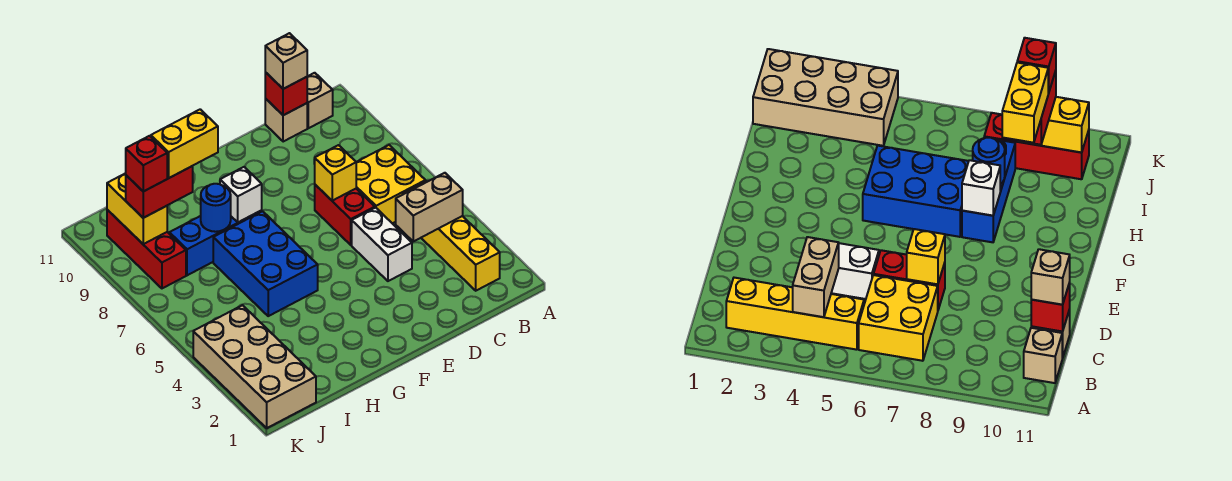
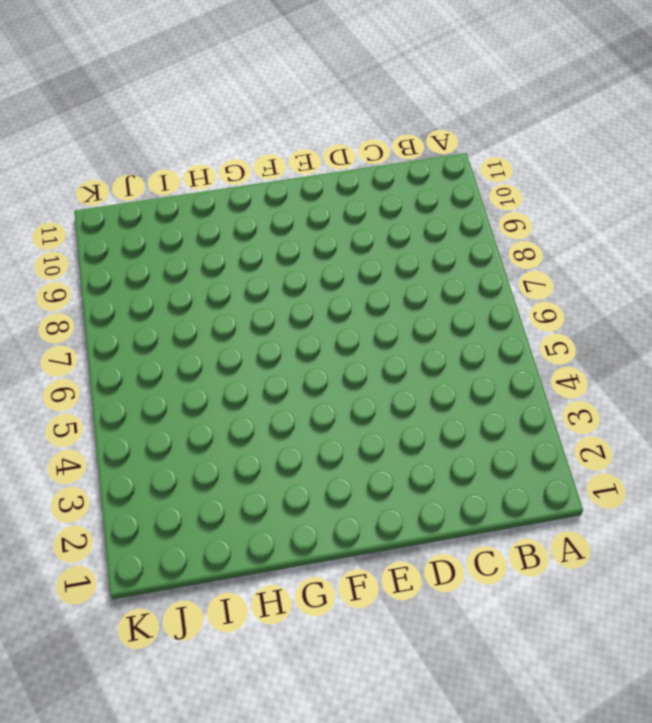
none -> yellow brick B2:B5 level 1
none -> yellow brick B6:C7 level 1
none -> tan brick B11 level 1

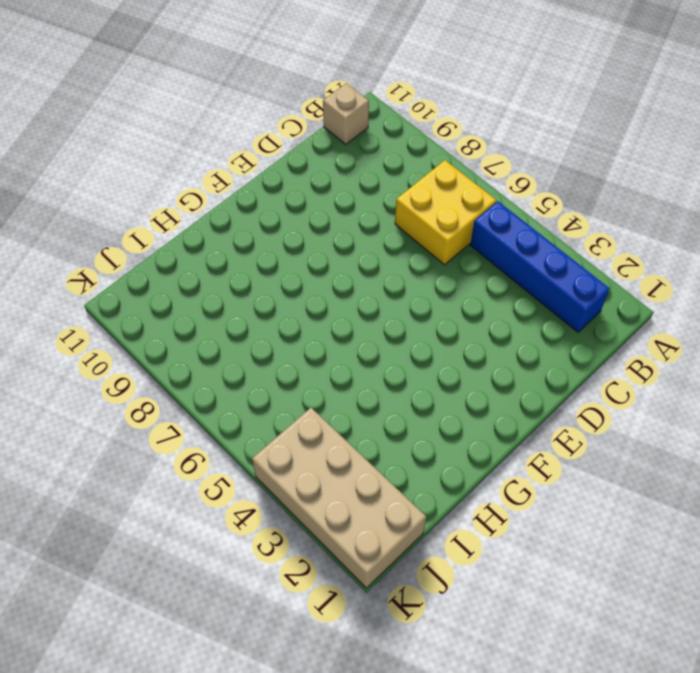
blue brick B2:B5 level 1 -> yellow brick B2:B5 level 1
none -> tan brick C11 level 1
none -> white brick D4:D5 level 1
none -> red brick D6:D7 level 1

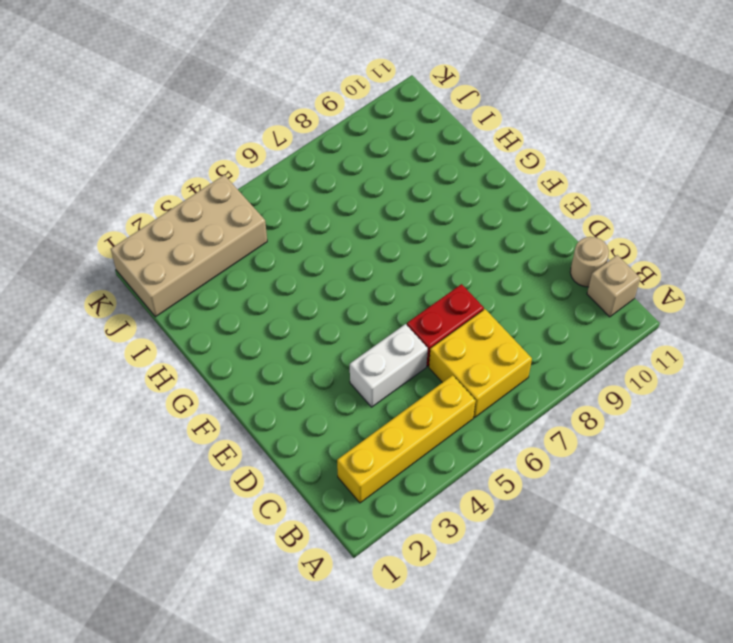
tan round brick C11 level 1 -> tan brick C11 level 1
none -> blue brick G5:H7 level 1
none -> blue brick G8:I8 level 1
none -> red brick J8:J10 level 1

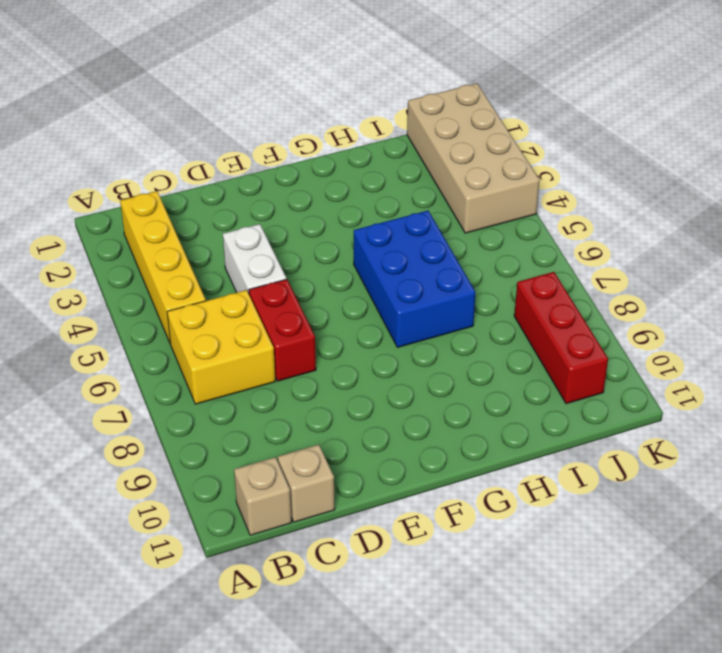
none -> blue brick G8:I8 level 1
none -> tan brick B4:C4 level 2
none -> red brick C11 level 2

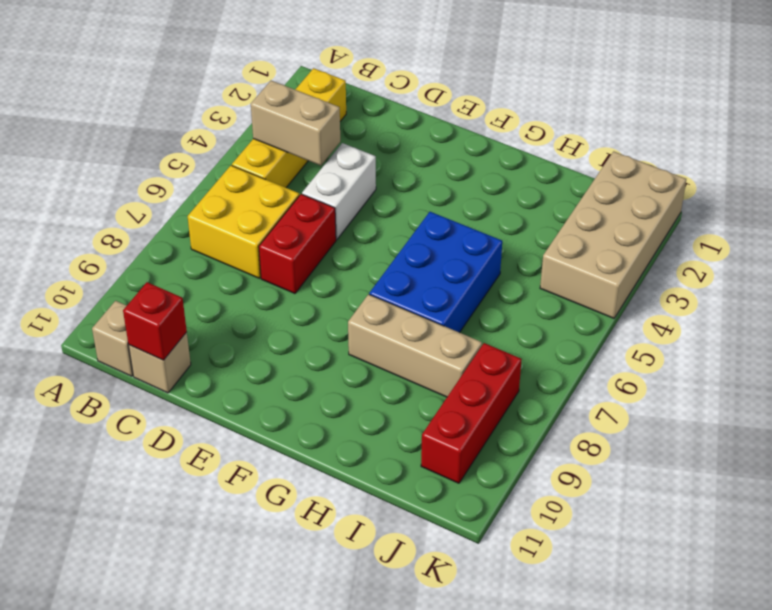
tan brick G8:I8 level 1 -> blue brick G8:I8 level 1
none -> yellow brick D7 level 2
none -> white brick G8 level 2
none -> blue round brick H8 level 2

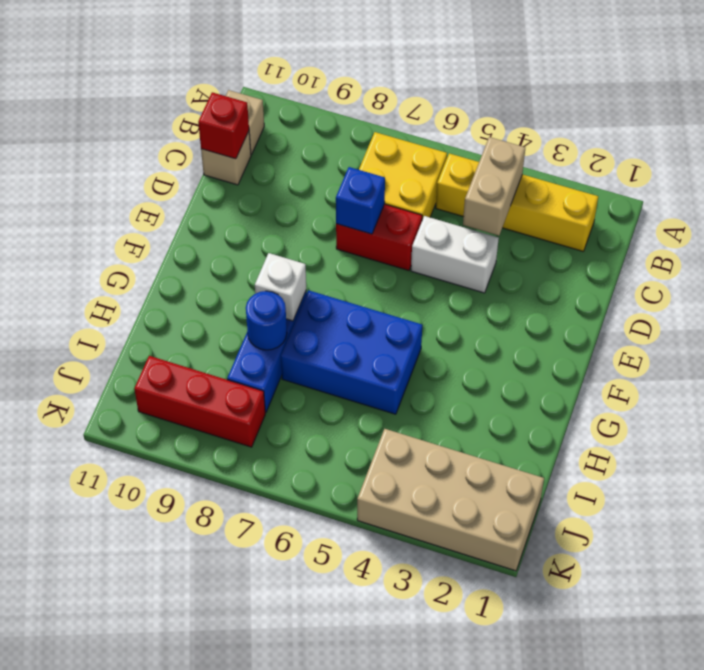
blue brick D7 level 2 -> yellow brick D7 level 2
none -> yellow brick J9:J10 level 2
none -> tan brick C11 level 3
none -> red brick I9:J9 level 3

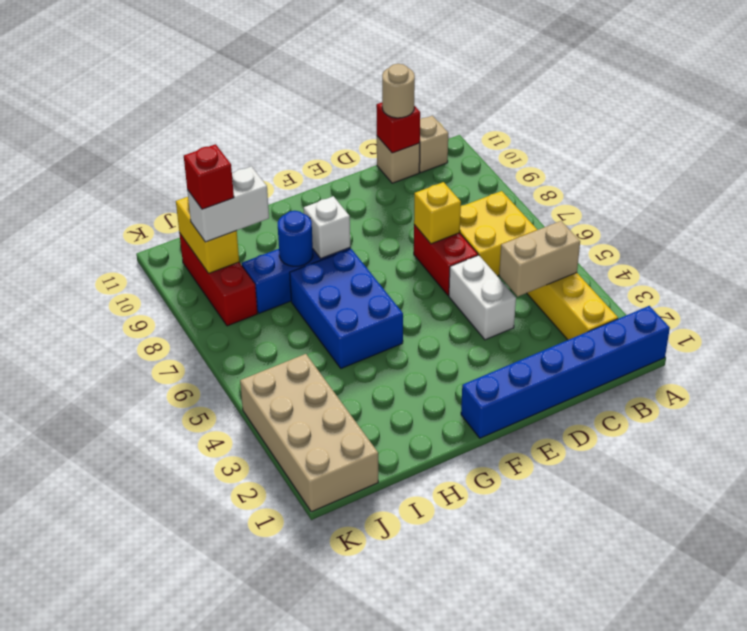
blue brick A1:F1 level 1 -> none
tan round brick C11 level 3 -> tan brick C11 level 3
white brick I9:J9 level 3 -> red brick I9:J9 level 3
none -> yellow brick H9:I9 level 4

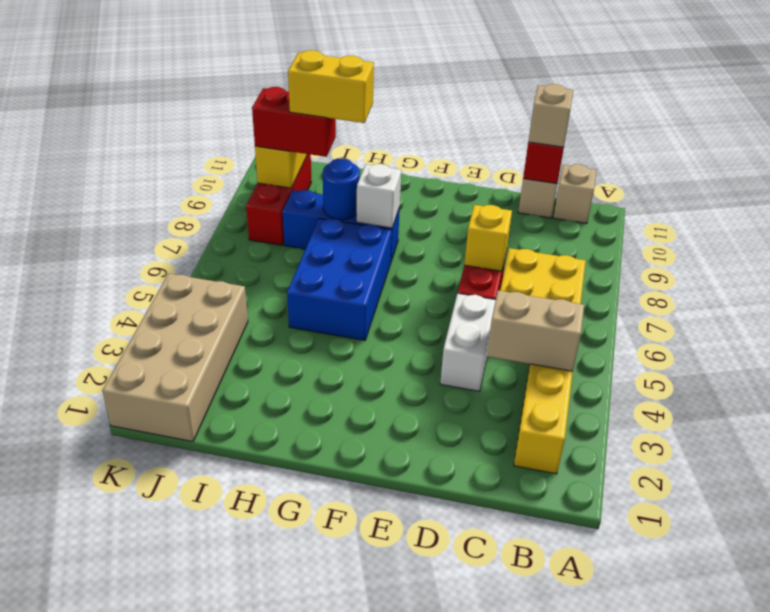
none -> red brick J9 level 4

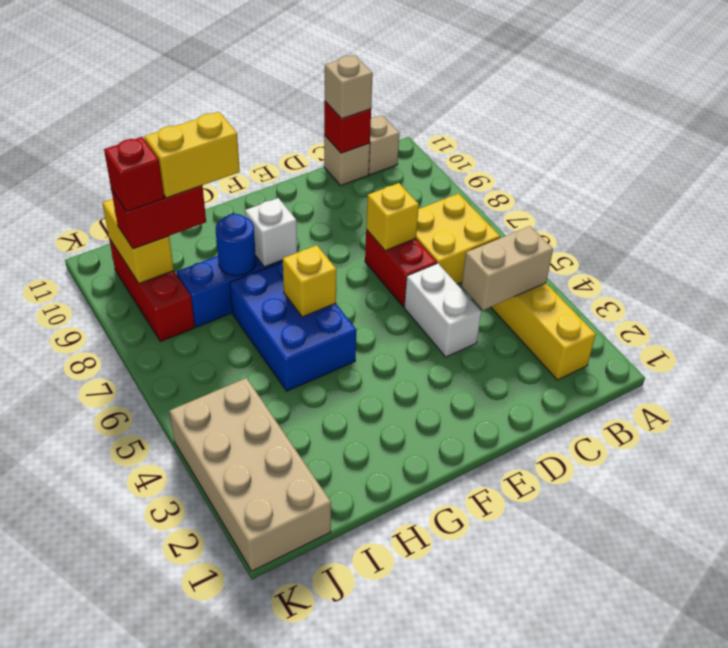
yellow brick G6 level 2 -> none

